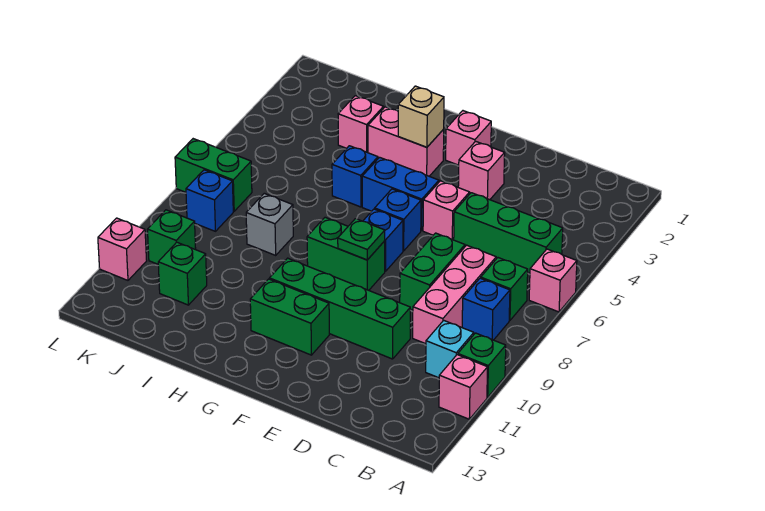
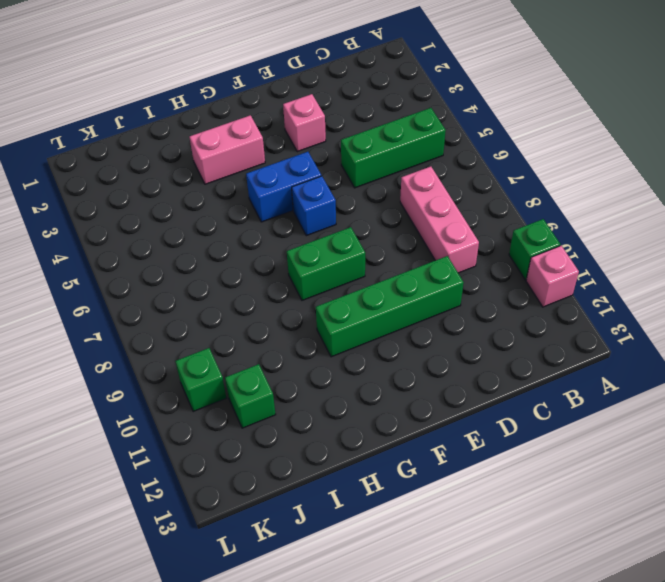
none -> pink brick A6 level 1
none -> green brick B7 level 1
none -> blue brick B8 level 1

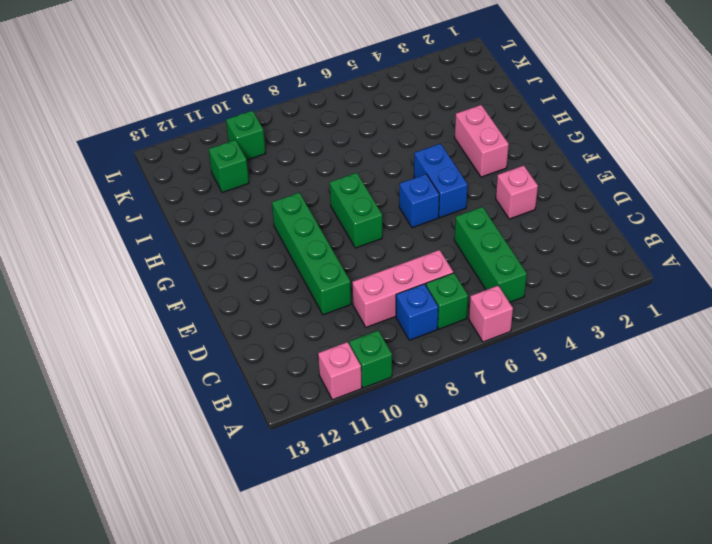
none -> cyan brick B10 level 1
none -> green brick D7:D8 level 1
none -> pink brick E5 level 1

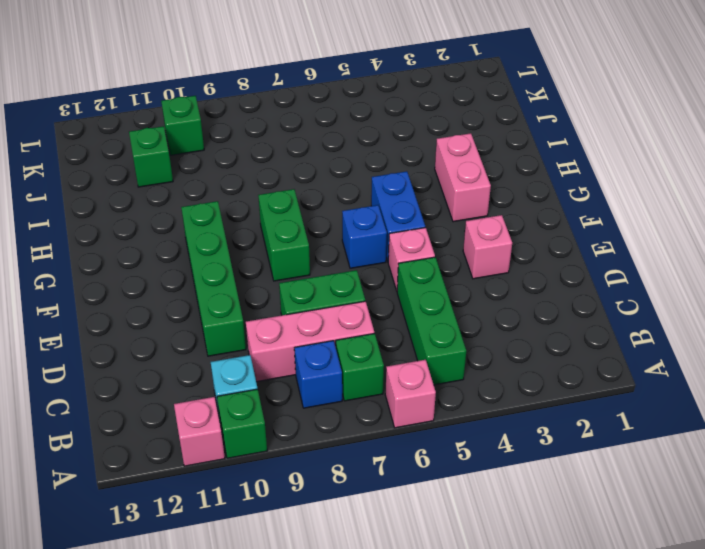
none -> pink brick F2 level 1
none -> blue brick F7 level 1
none -> green brick F11:G11 level 1

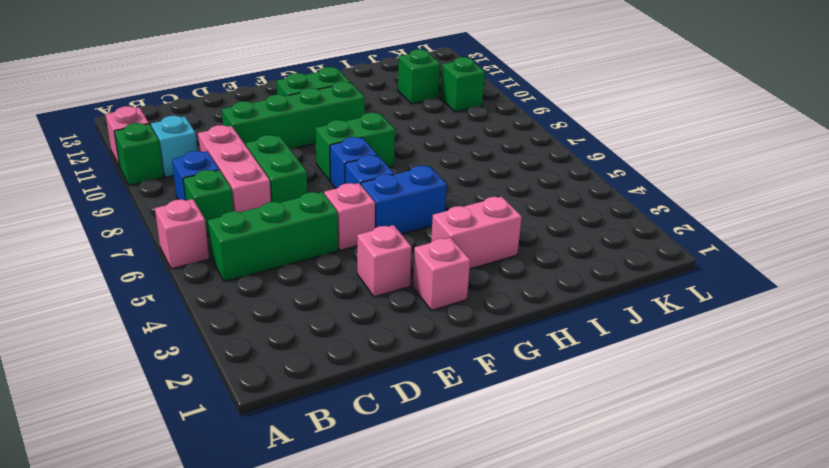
none -> blue brick H5 level 1
none -> pink brick I3 level 1
none -> grey brick I8 level 1

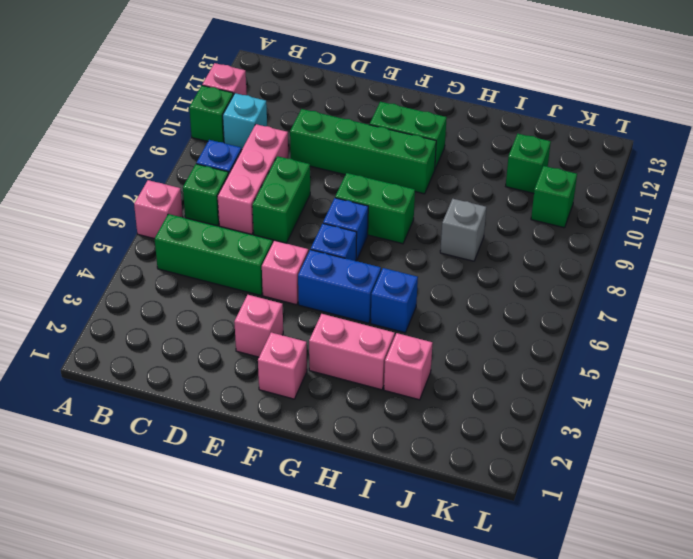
none -> green brick K7:L7 level 1
none -> blue brick K8 level 1
none -> pink brick L11 level 1

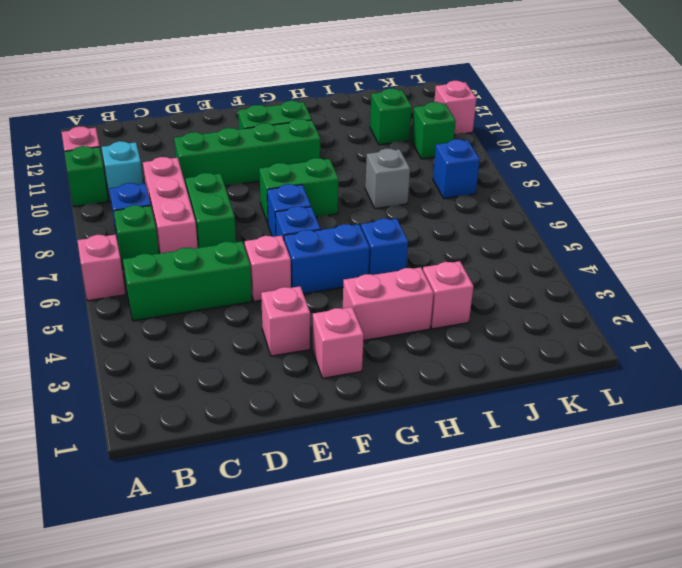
none -> green brick K7:L7 level 1
none -> green plate F8 level 2
none -> tan brick G3 level 2

